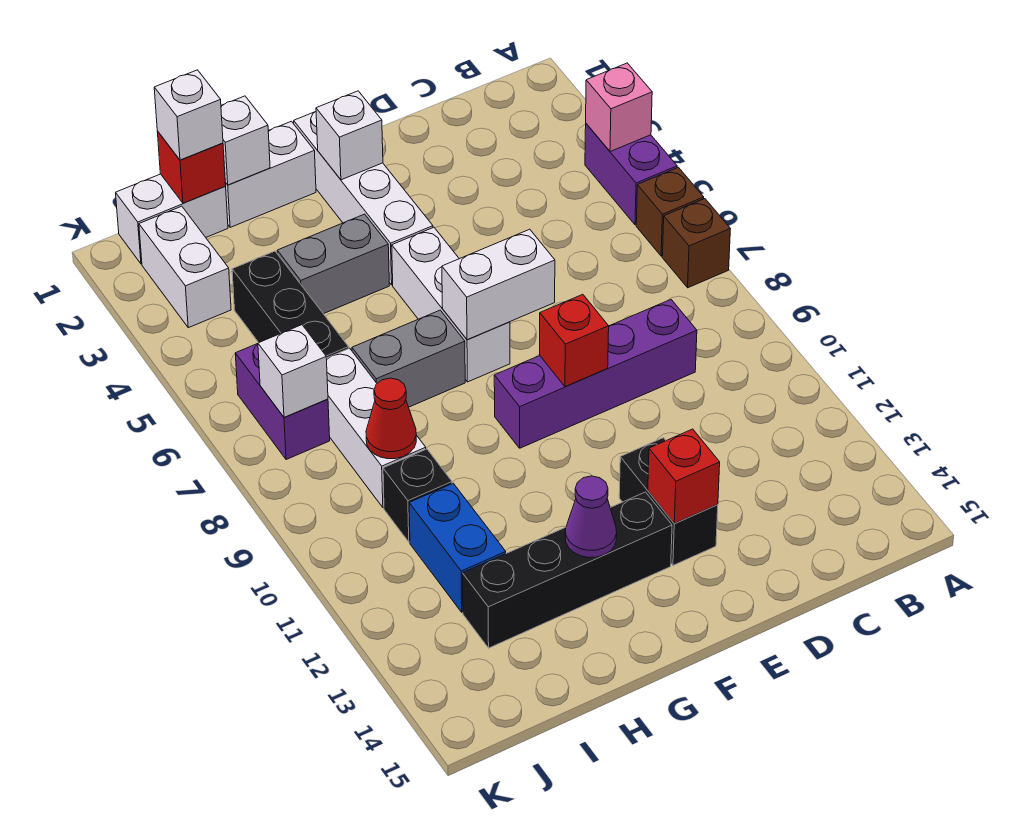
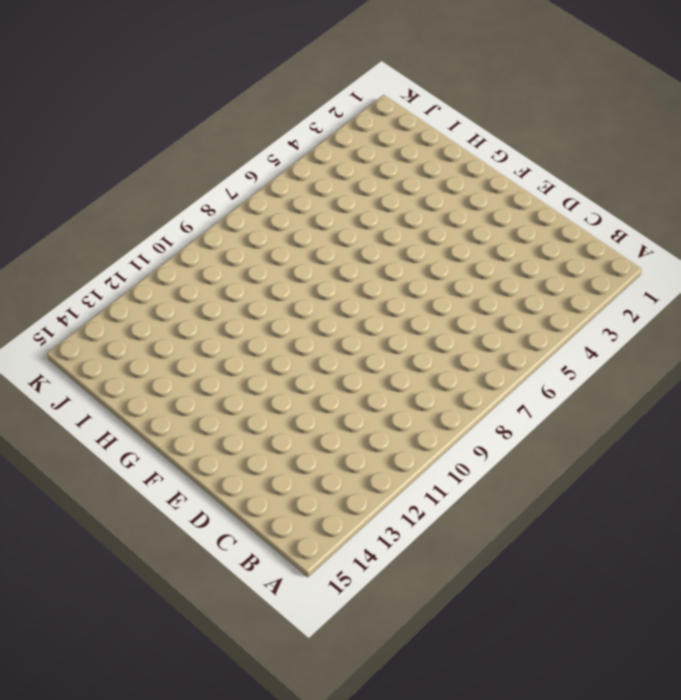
none -> purple brick A4:A5 level 1
none -> brown brick A6 level 1
none -> brown brick A7 level 1

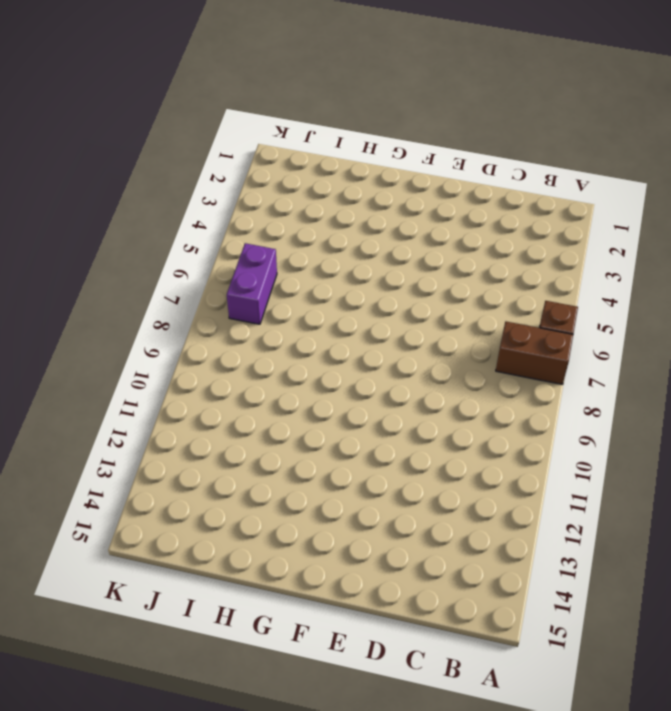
brown brick A7:B7 level 1 -> brown brick A7 level 1
none -> purple brick A4:A5 level 1
none -> purple brick C9:F9 level 1
none -> black brick E12:E13 level 1

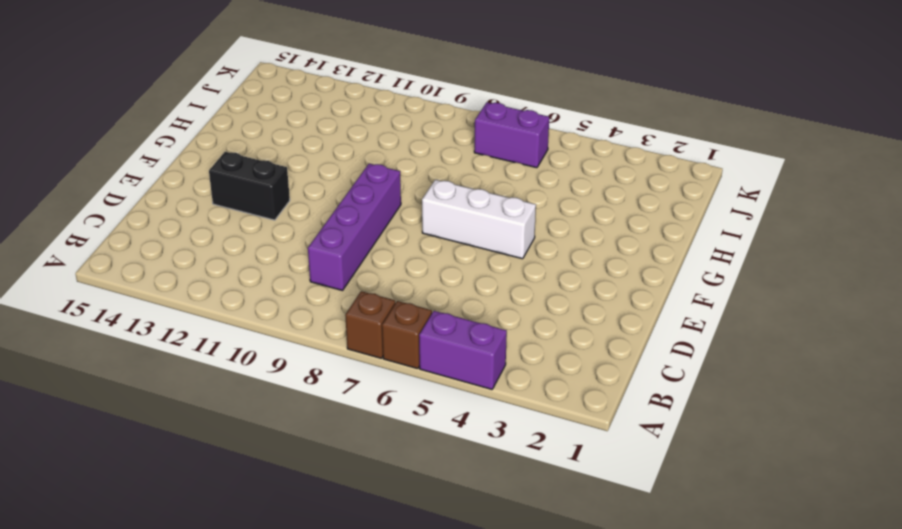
none -> white brick F1:F4 level 1
none -> black brick F13:I13 level 1
none -> white brick G1:H1 level 1

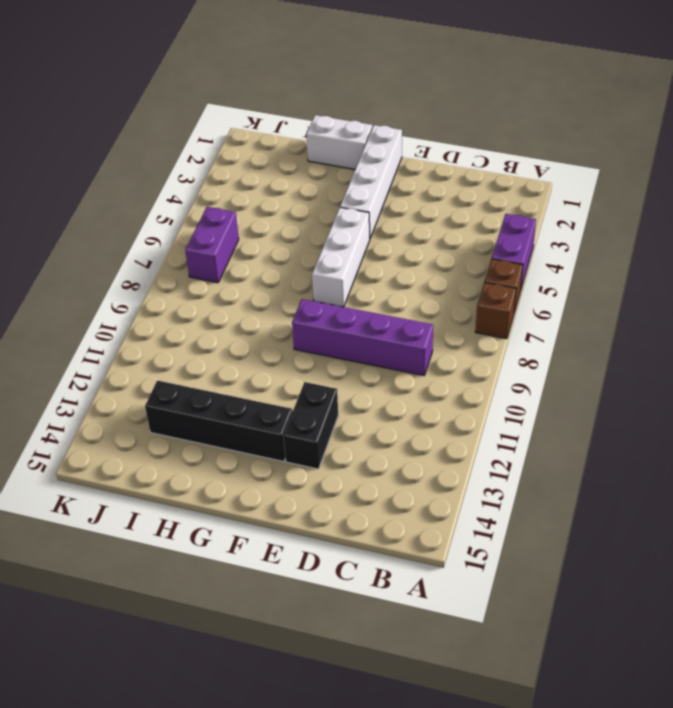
none -> grey brick G4:H4 level 1
none -> grey brick G7:H7 level 1
none -> white brick I1:J1 level 1

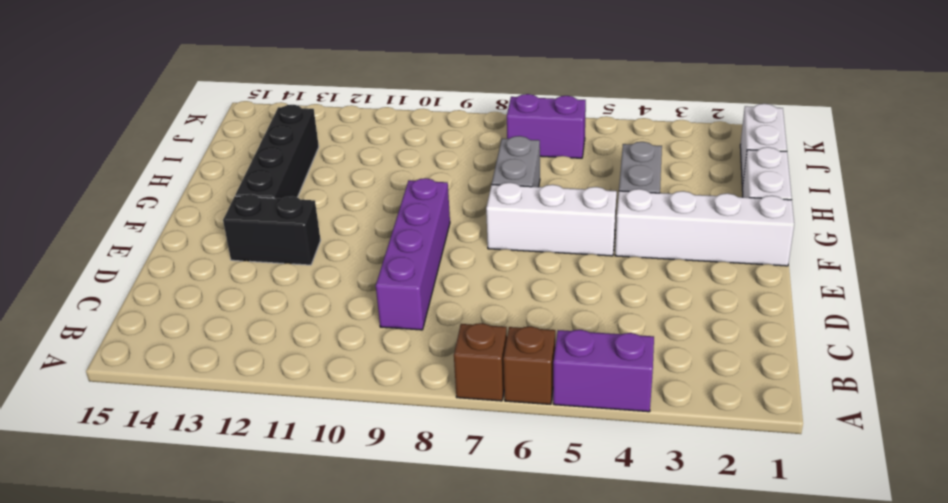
none -> black brick I4:I6 level 1
none -> white brick I7:I9 level 1
none -> black brick I10 level 1

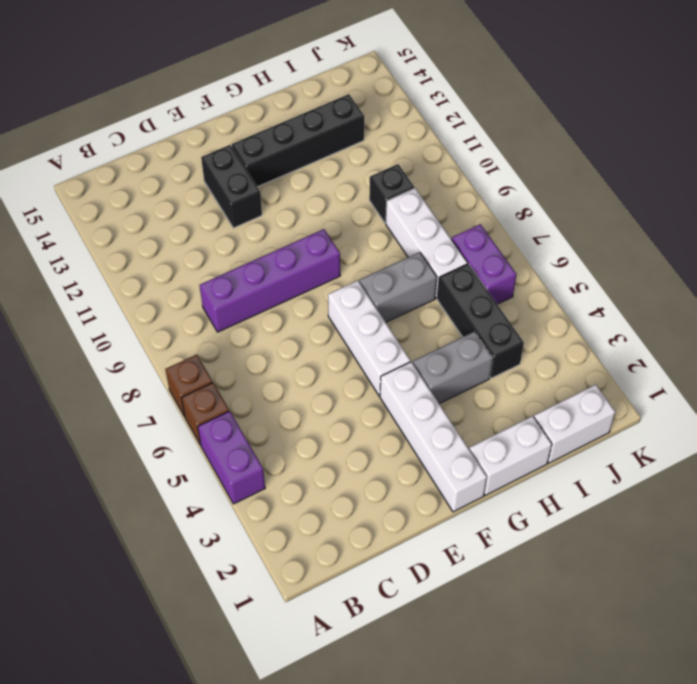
none -> blue brick I11:I12 level 1
none -> white brick J2:J3 level 1
none -> pink brick A4 level 2

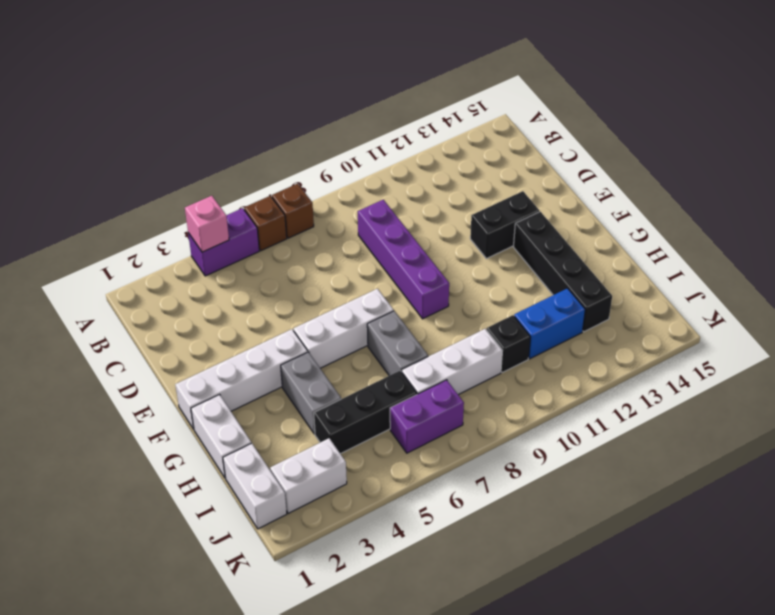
none -> white brick E7:F7 level 2
none -> red brick E9 level 2
none -> red brick E13 level 2

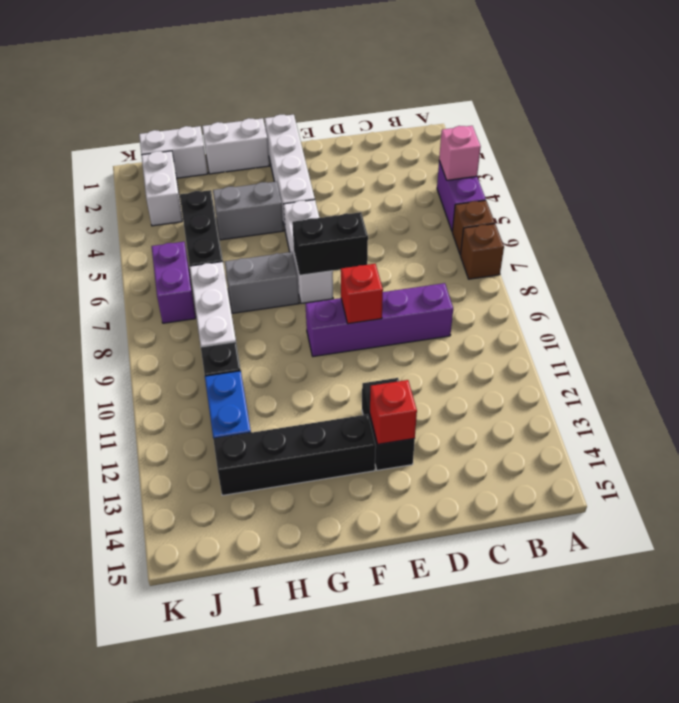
black brick E7:F7 level 2 -> white brick E7:F7 level 2
none -> white brick F2 level 2
none -> purple cone G13 level 2
none -> white brick H1 level 2

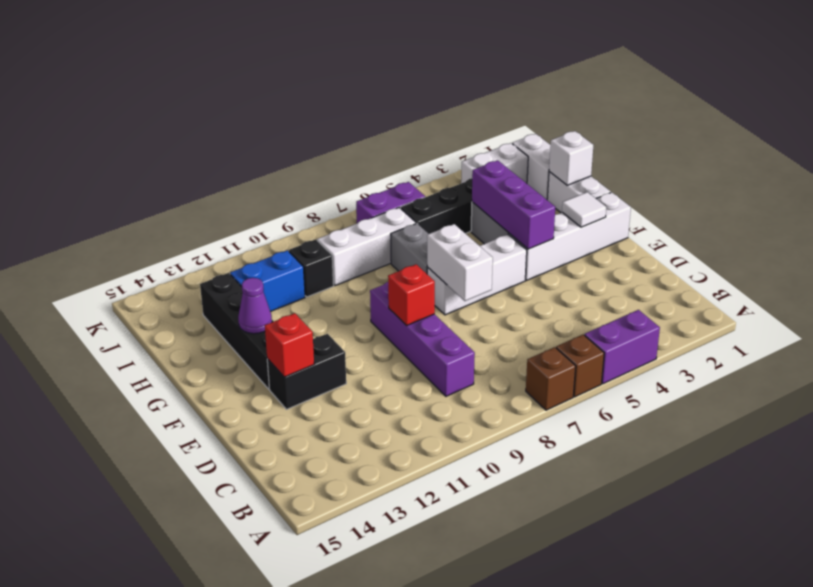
white tile F2 level 2 -> white brick F2 level 2
purple brick F4:H4 level 2 -> none
none -> pink brick A4 level 2
none -> red brick I1 level 2
none -> red cone I9 level 2

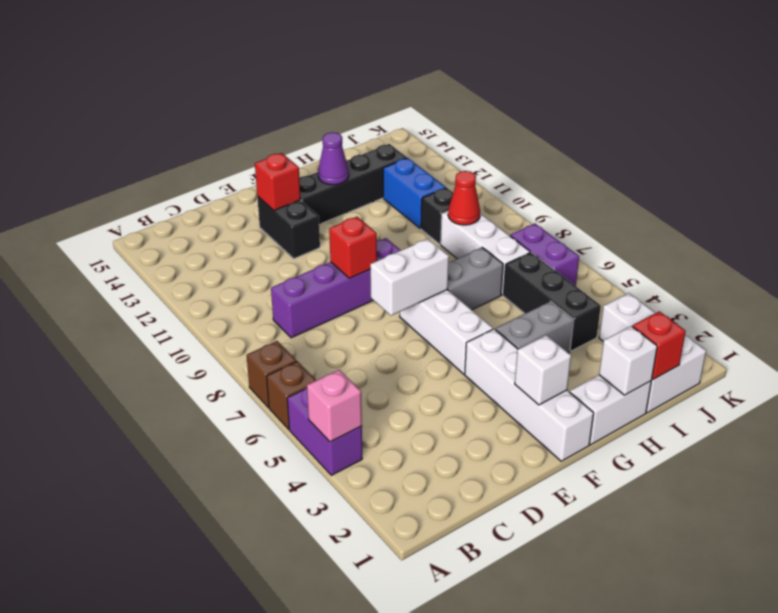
none -> white brick J7 level 2
none -> white brick I1 level 3

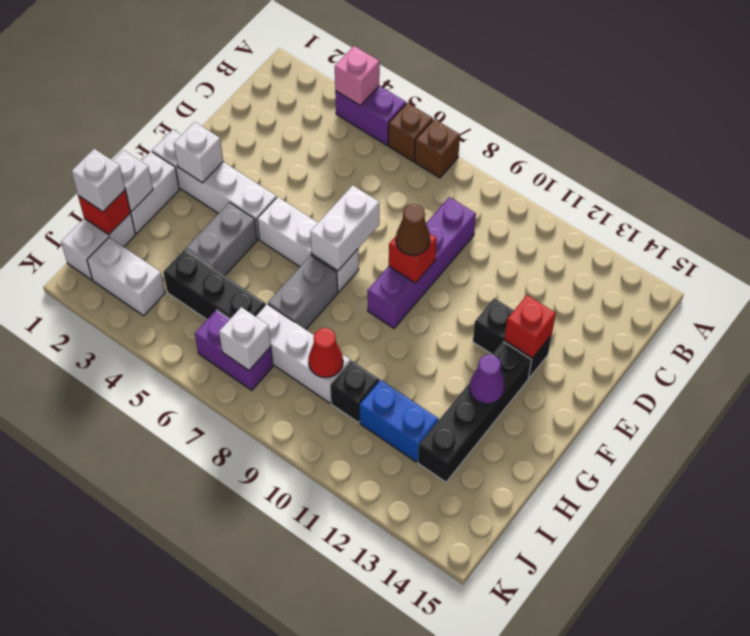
brown cone E9 level 3 -> none

